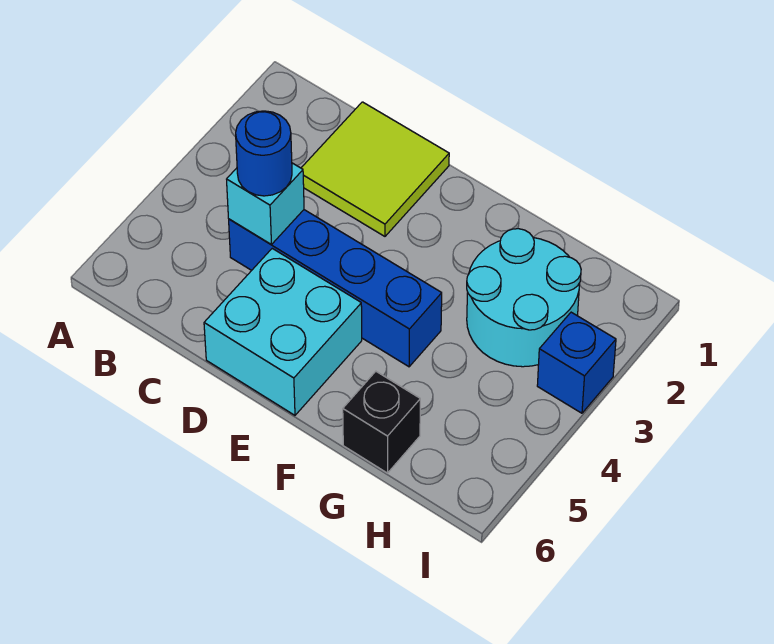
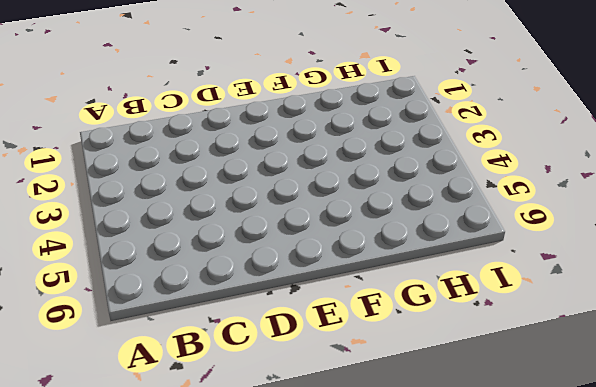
none -> lime tile C1:D2 level 1
none -> blue brick C4:F4 level 1

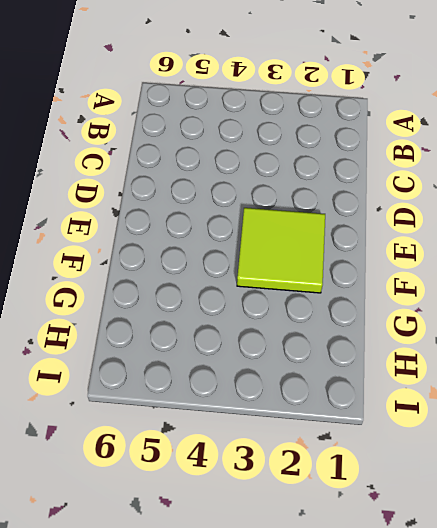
lime tile E2:F3 level 1 -> lime tile C1:D2 level 1
none -> blue brick C4:F4 level 1
none -> cyan brick D5:E6 level 1

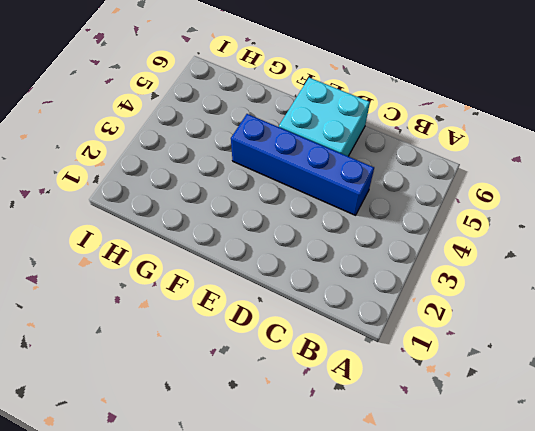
none -> lime tile C1:D2 level 1
none -> cyan round brick G2:H3 level 1

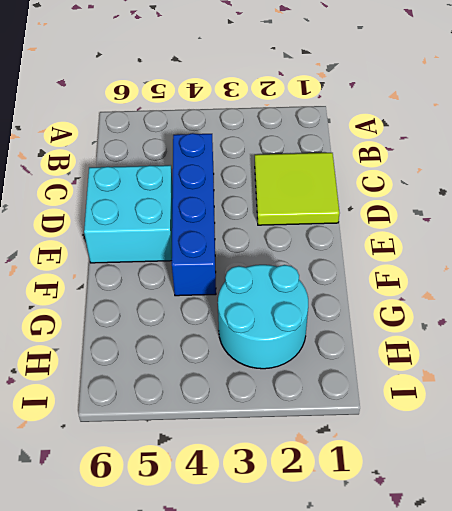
none -> black brick G6 level 1
none -> blue brick I3 level 1

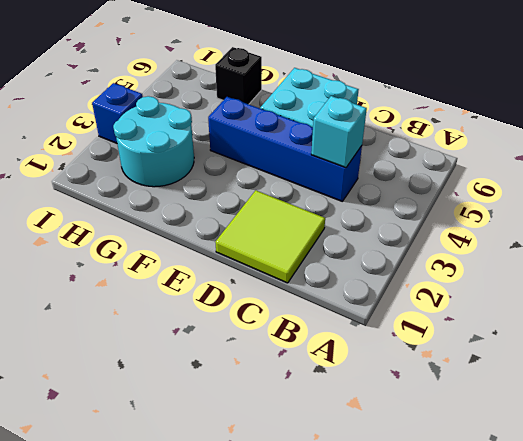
none -> blue round brick C4 level 3

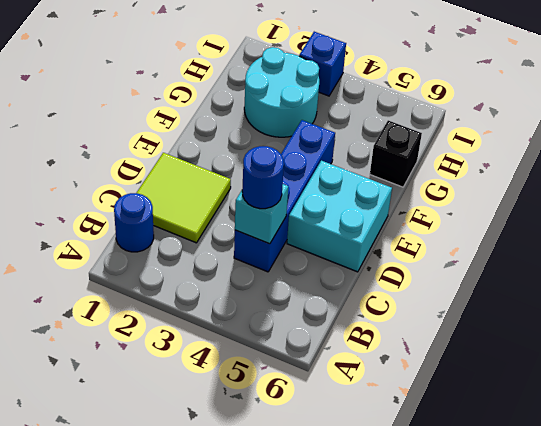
blue round brick B1 level 1 -> none

